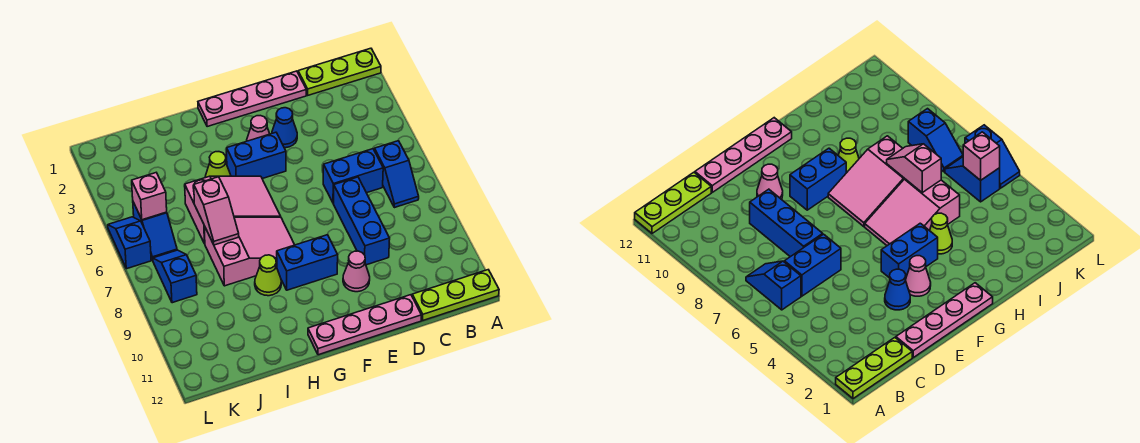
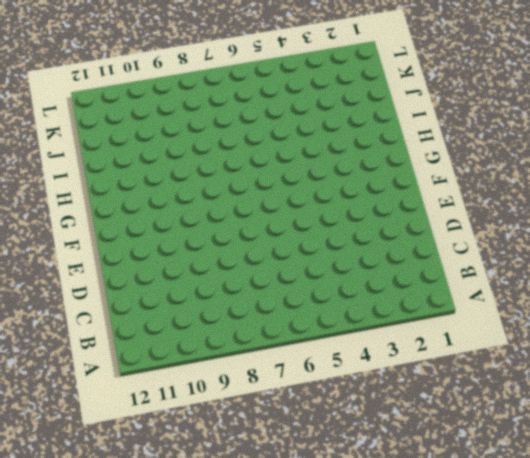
none -> lime plate A1:C1 level 1
none -> lime plate A12:C12 level 1
none -> blue slope B6:B7 level 1 top 6

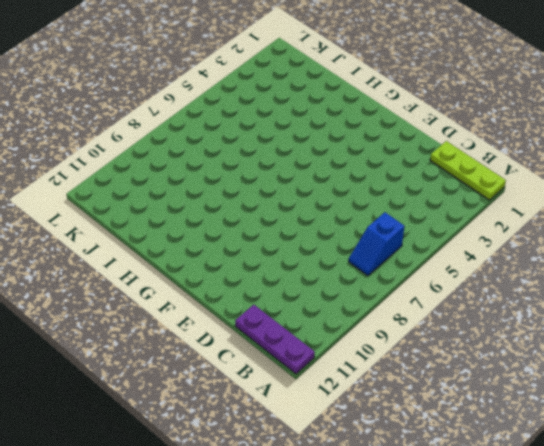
purple plate A12:C12 level 1 -> lime plate A12:C12 level 1
none -> blue brick C6:D6 level 1
none -> pink plate D1:G1 level 1
none -> blue brick D7:D9 level 1

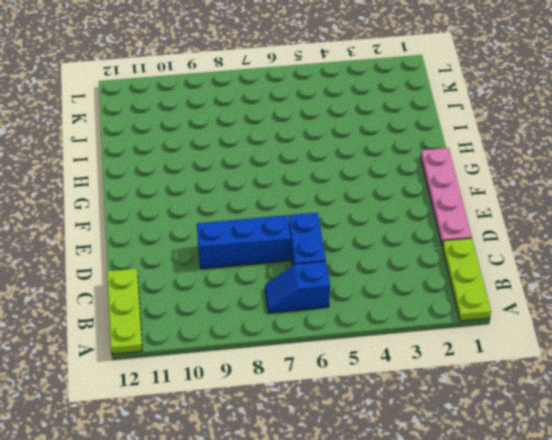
none -> pink plate D12:G12 level 1
none -> blue cone E3 level 1
none -> pink cone E10 level 1

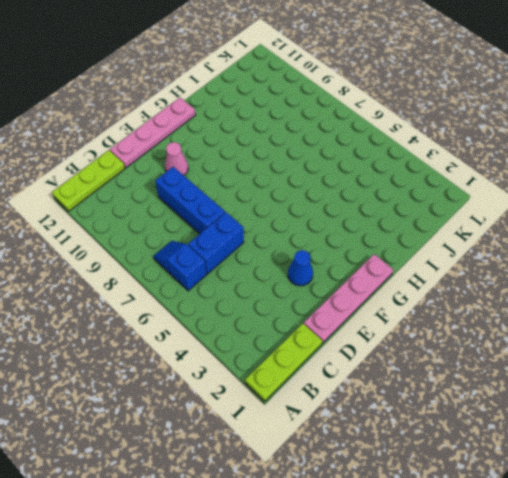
none -> pink cone F3 level 1
none -> blue brick F4:G4 level 1
none -> blue brick F9:G9 level 1

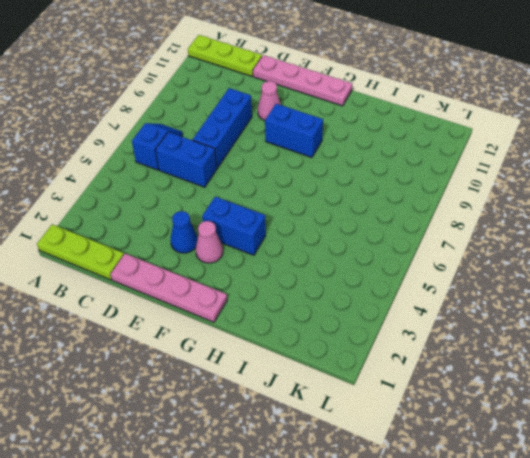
none -> pink slope G5:I6 level 1 top I
none -> pink slope G7:I8 level 1 top I
none -> lime cone H4 level 1

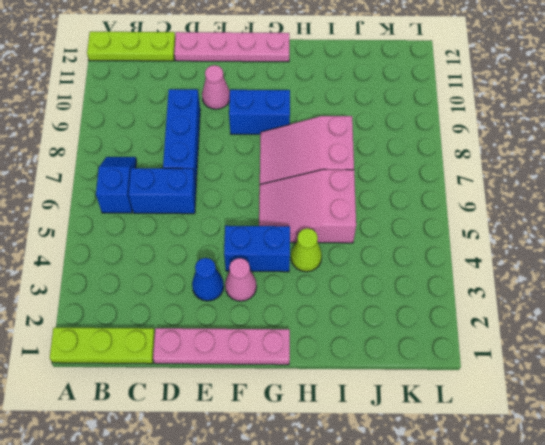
none -> lime cone H9 level 1
none -> blue slope K5:K6 level 1 top 5
none -> blue slope K7:K8 level 1 top 8

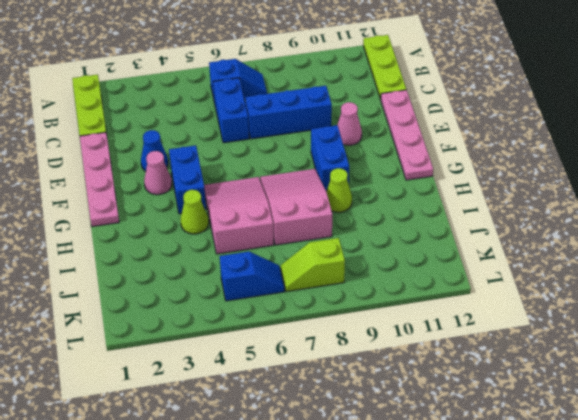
lime slope K7:K8 level 1 top 8 -> blue slope K7:K8 level 1 top 8
none -> blue slope L5:L6 level 1 top 6
none -> pink slope I6:I7 level 2 top 6
none -> pink brick K5 level 2

